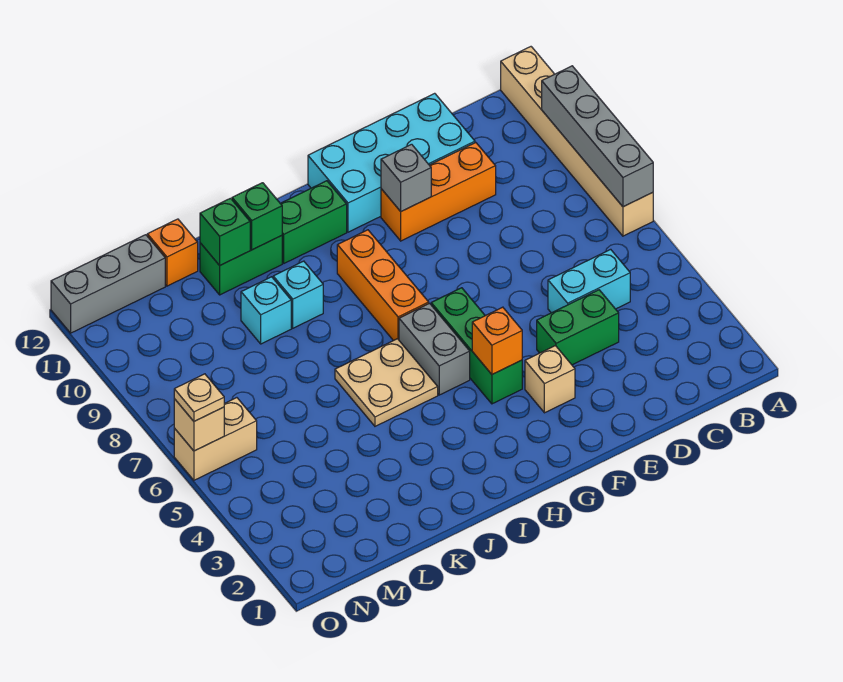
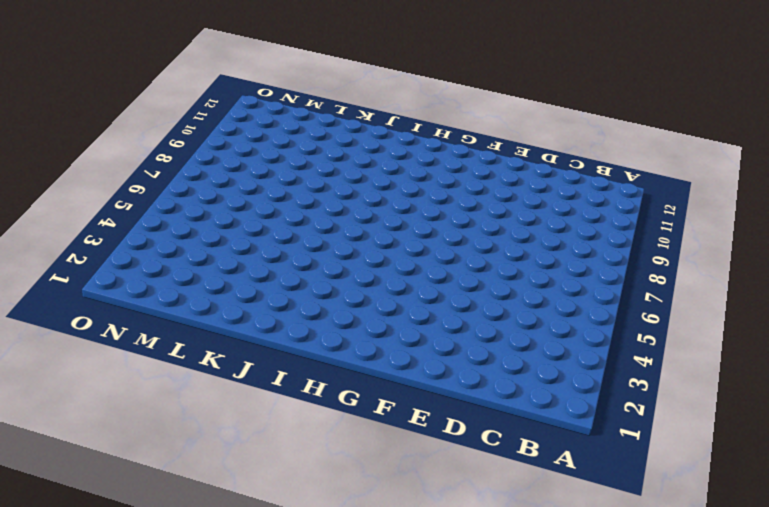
none -> tan brick A7:A12 level 1
none -> cyan brick C5:D5 level 1
none -> green brick D4:E4 level 1

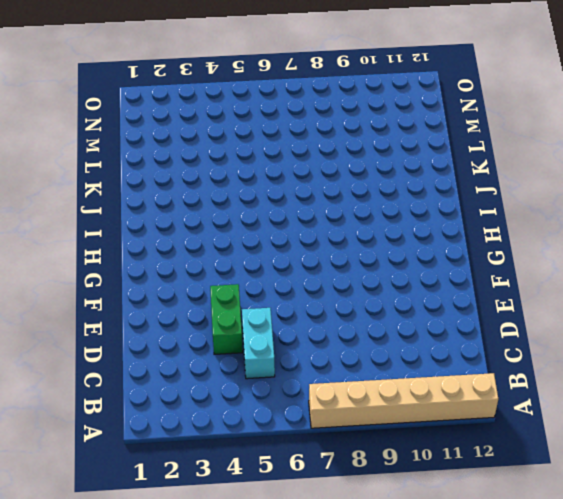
none -> orange brick D10:F10 level 1
none -> cyan brick D11:G12 level 1
none -> tan brick F3 level 1

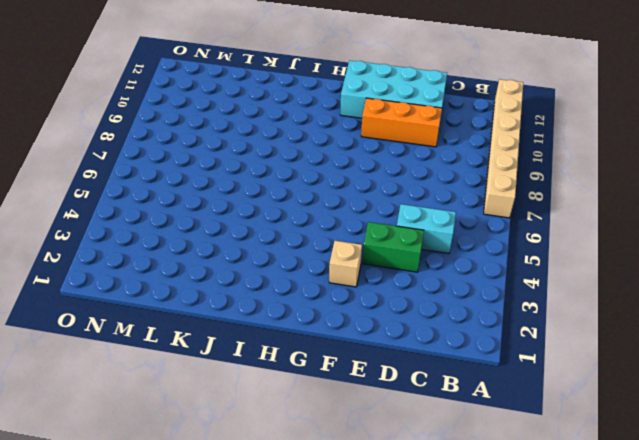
none -> green brick G4:G6 level 1
none -> grey brick H5:H6 level 1
none -> orange brick H7:H9 level 1

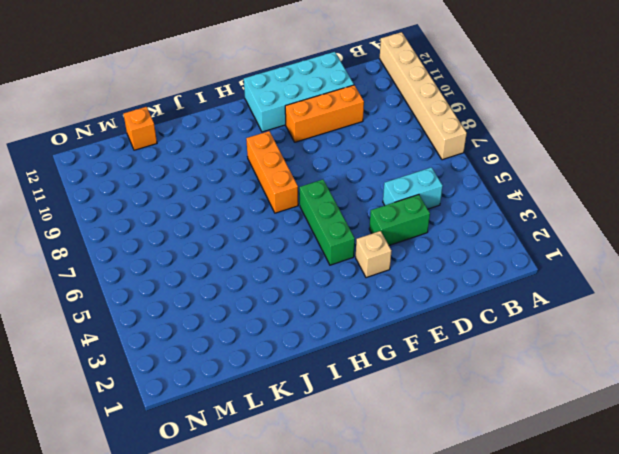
none -> grey brick H5:H6 level 1
none -> green brick H11:I11 level 1
none -> tan plate I5:J6 level 1

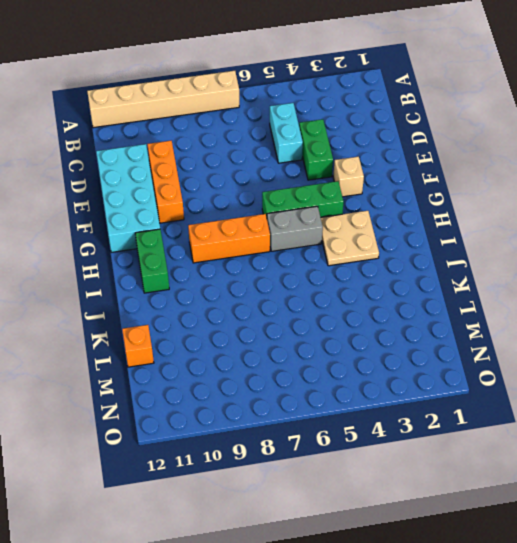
tan plate H3:I4 level 1 -> tan plate I5:J6 level 1
none -> cyan brick J9 level 1
none -> green brick J11:K11 level 1
none -> cyan brick K9 level 1

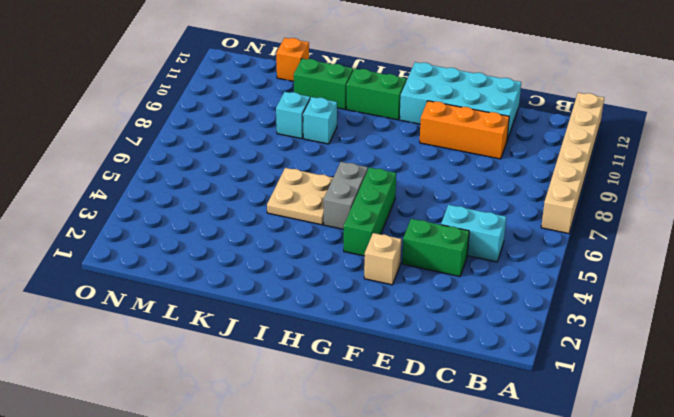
none -> orange brick H7:H9 level 1
none -> grey brick M12:O12 level 1
none -> tan brick N6:O6 level 1

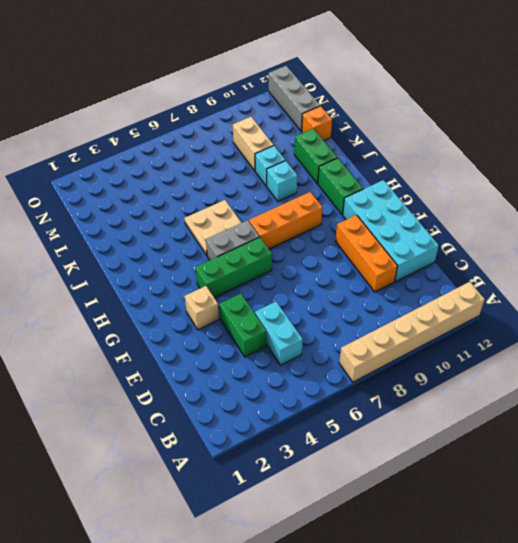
tan brick L9:M9 level 1 -> tan brick N6:O6 level 1
none -> grey brick A7:A10 level 2
none -> grey brick F10 level 2
none -> orange brick G4 level 2

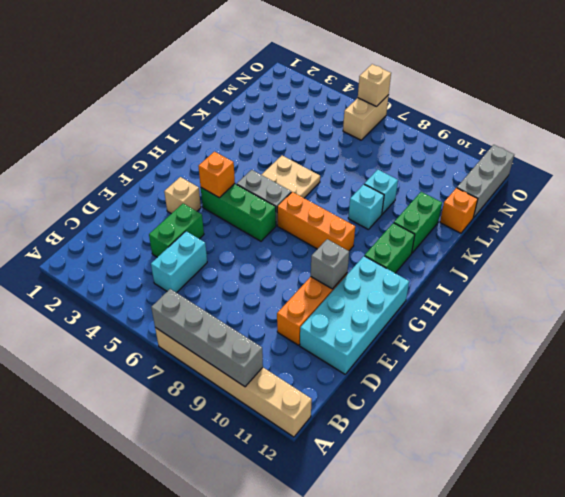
none -> green brick J11 level 2
none -> green brick K11 level 2
none -> tan plate O6 level 3

